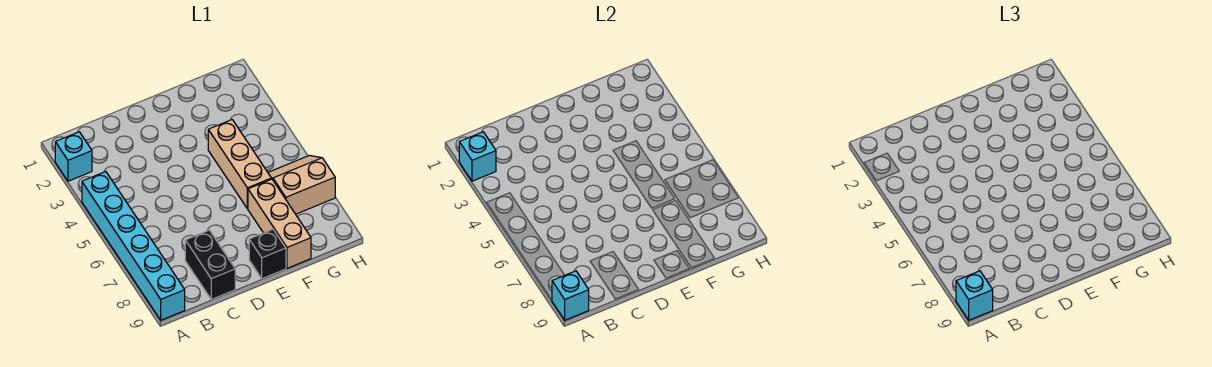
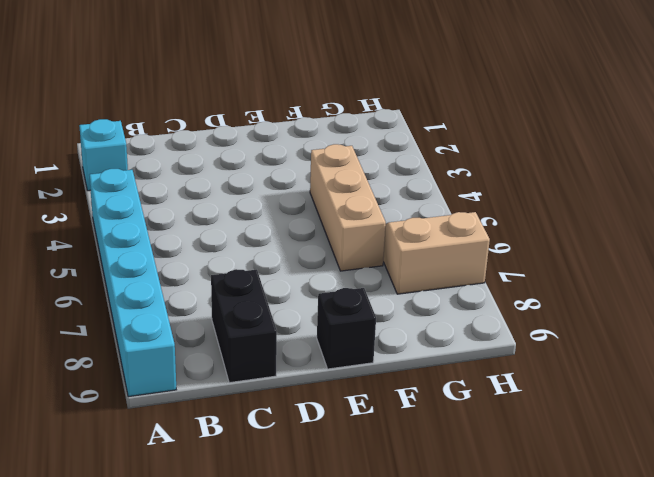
none -> tan brick F7:F9 level 1
none -> cyan brick A2 level 2

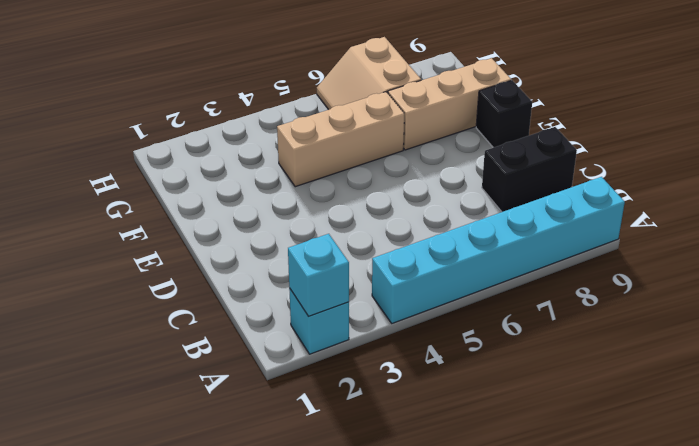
none -> cyan brick A9 level 2
none -> cyan brick A9 level 3

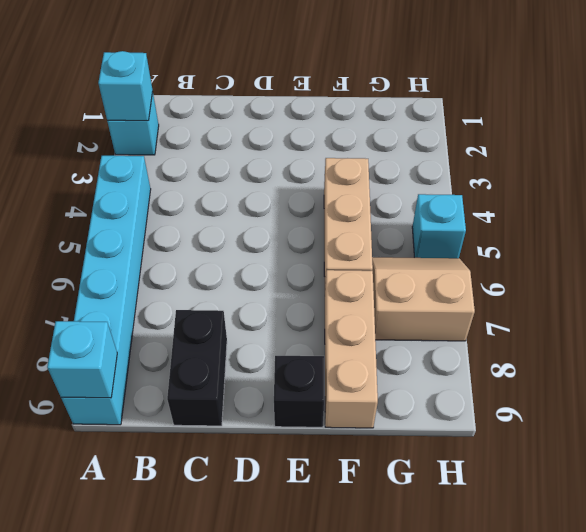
cyan brick H5 level 1 -> cyan brick A9 level 3

